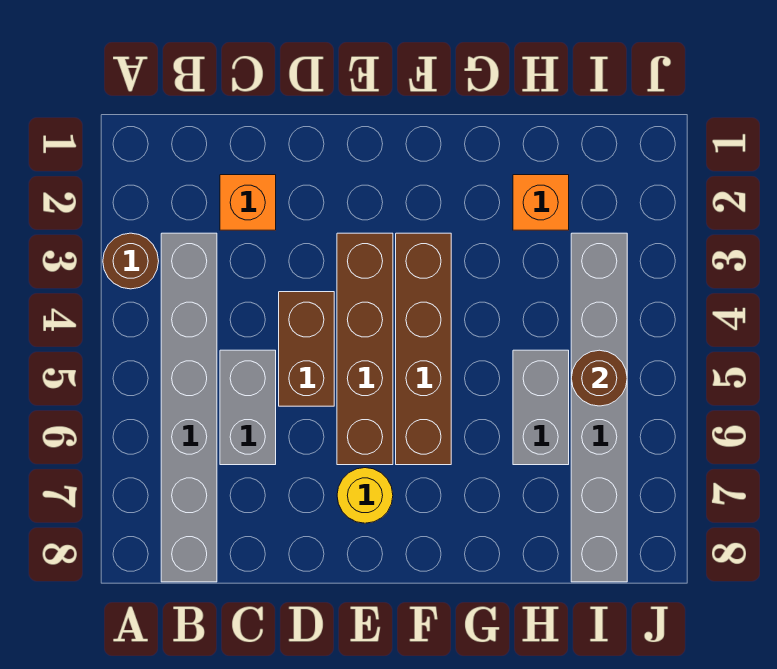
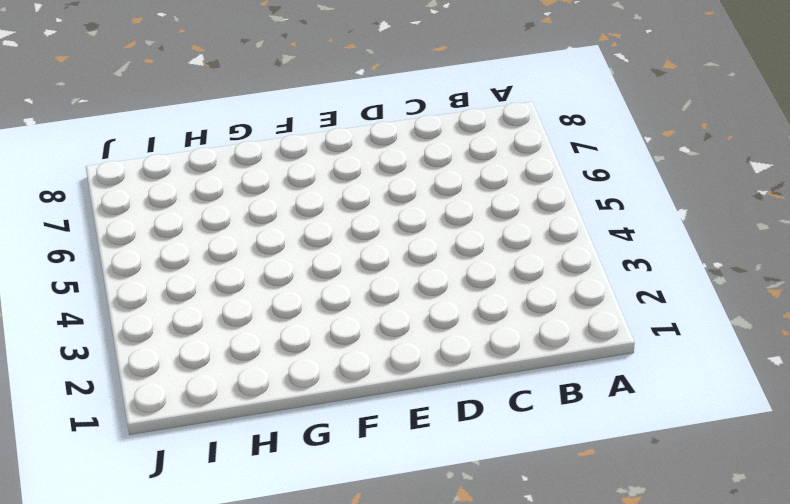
none -> brown round brick A3 level 1
none -> grey brick B3:B8 level 1
none -> orange brick C2 level 1

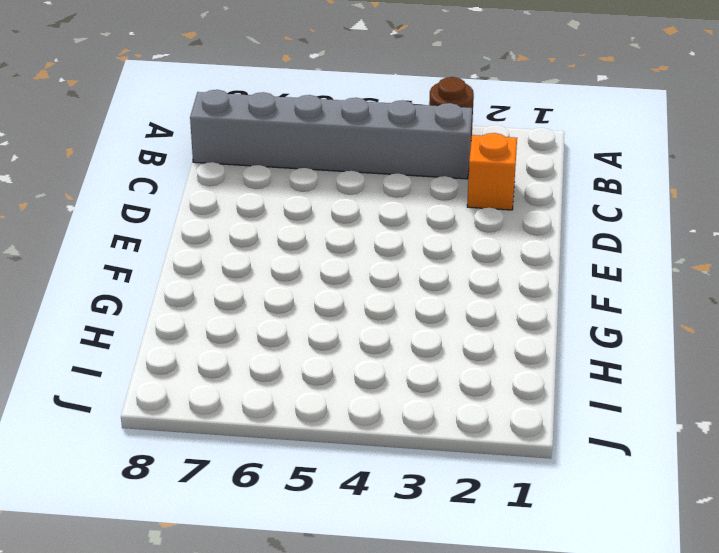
none -> grey brick C5:C6 level 1
none -> brown brick D4:D5 level 1
none -> brown brick E3:E6 level 1

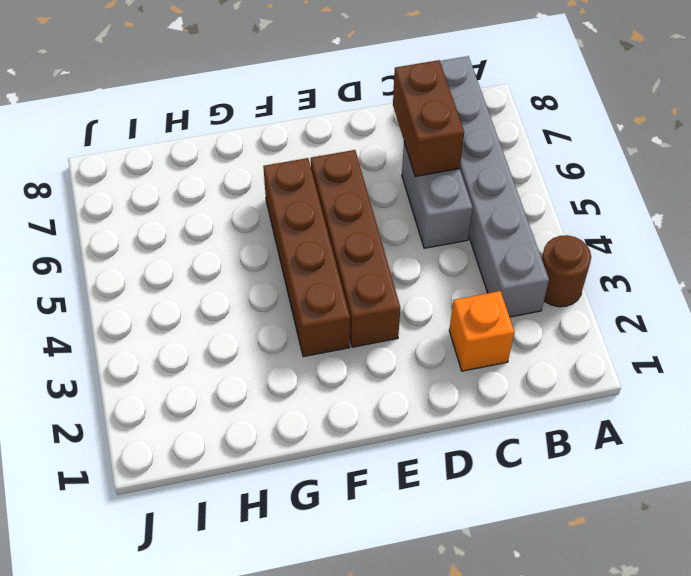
brown brick C6:C7 level 2 -> brown brick D4:D5 level 1
none -> yellow round brick E7 level 1
none -> orange brick H2 level 1
none -> grey brick H5:H6 level 1

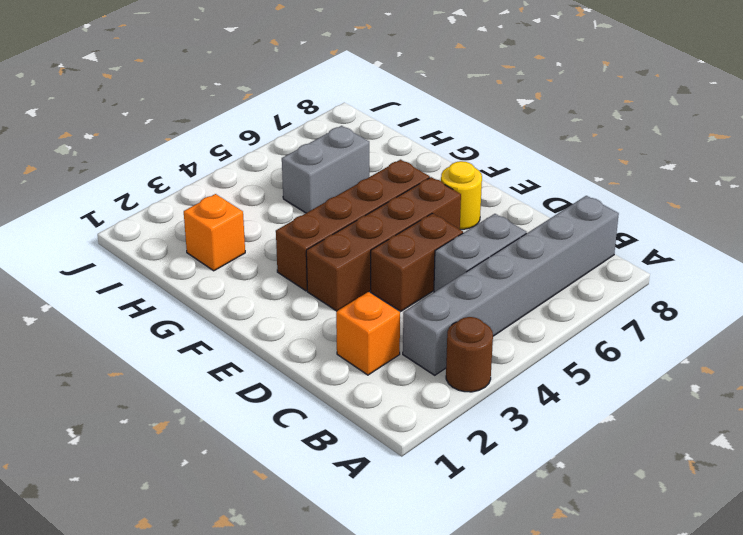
none -> grey brick I3:I8 level 1
none -> brown round brick I5 level 2

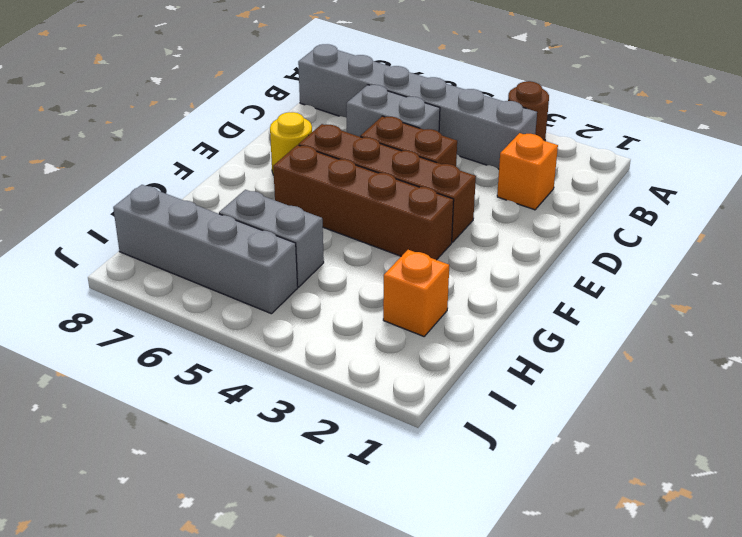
grey brick I5:I8 level 1 -> grey brick I3:I8 level 1
none -> brown round brick I5 level 2

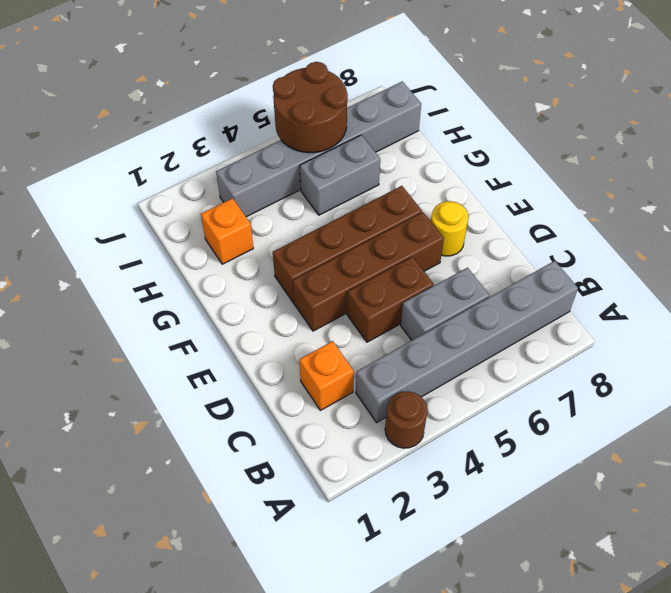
brown round brick I5:J6 level 2 -> brown round brick I5 level 2

